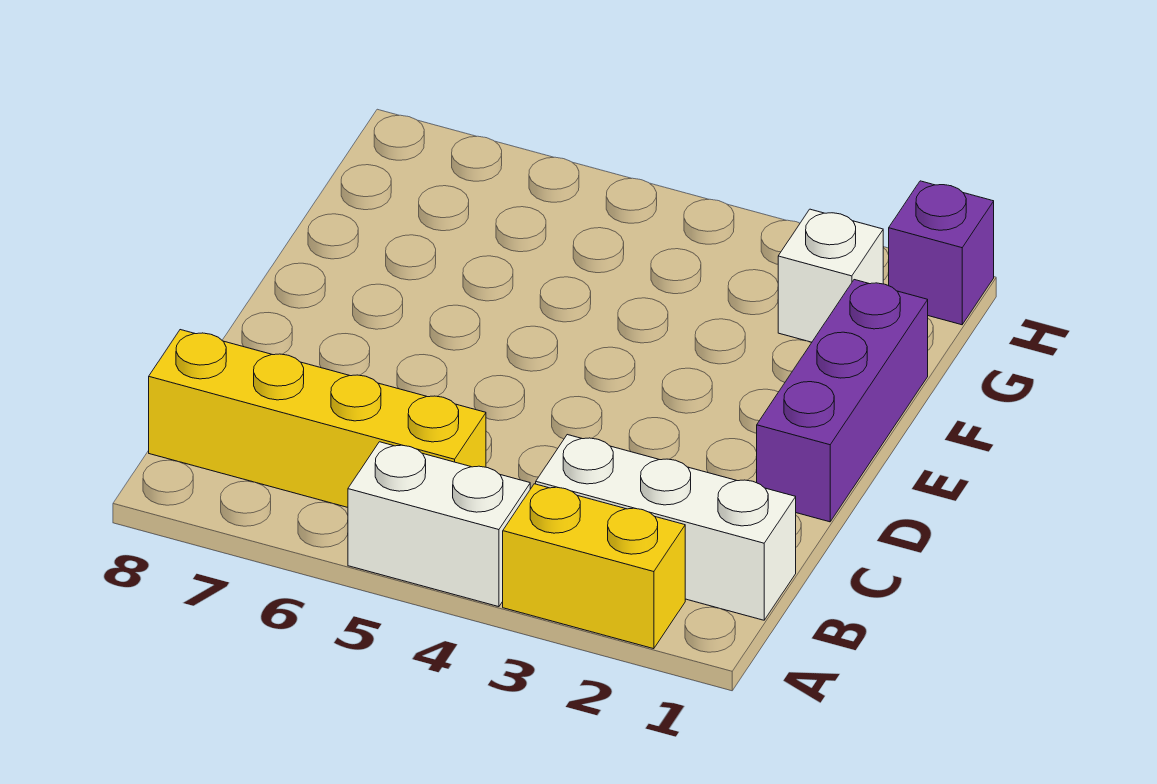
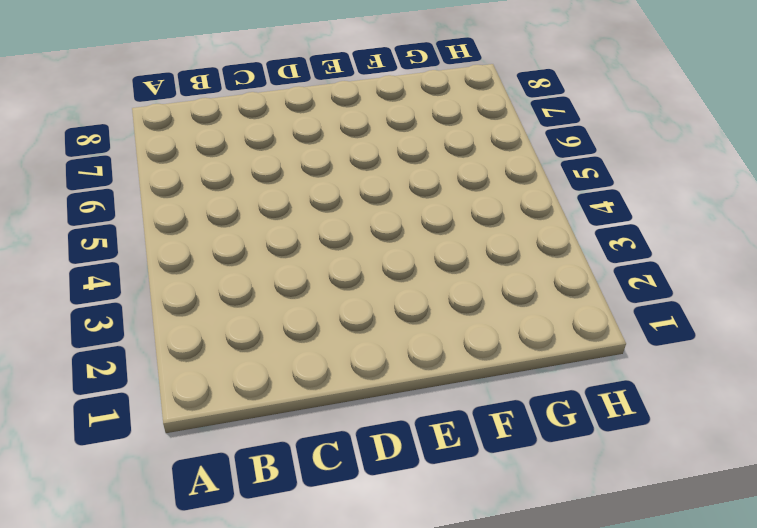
none -> yellow brick A2:A3 level 1
none -> white brick A4:A5 level 1

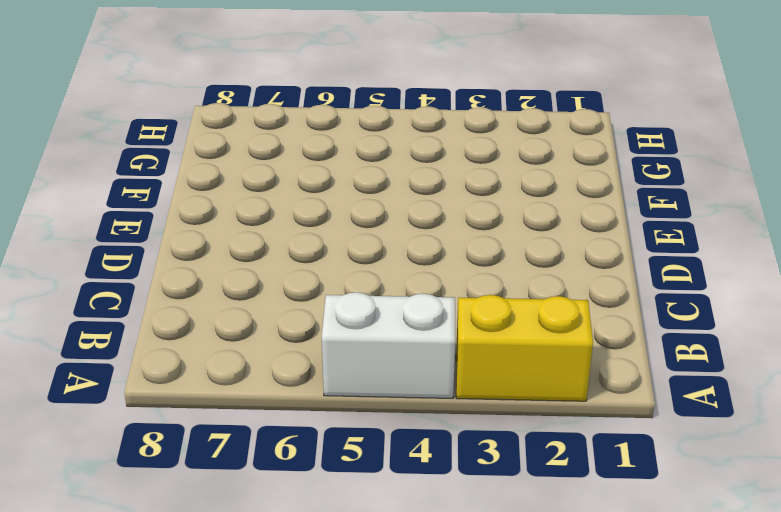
none -> white brick B1:B3 level 1
none -> yellow brick B5:B8 level 1

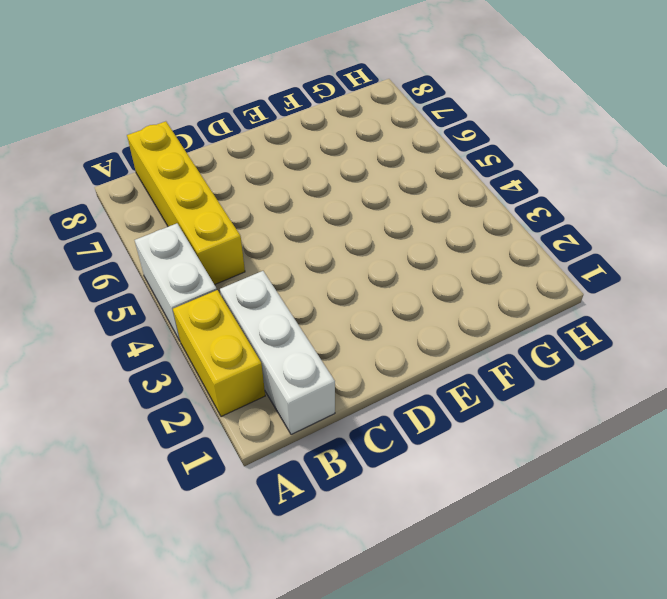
none -> purple brick D1:F1 level 1
none -> white brick G2 level 1

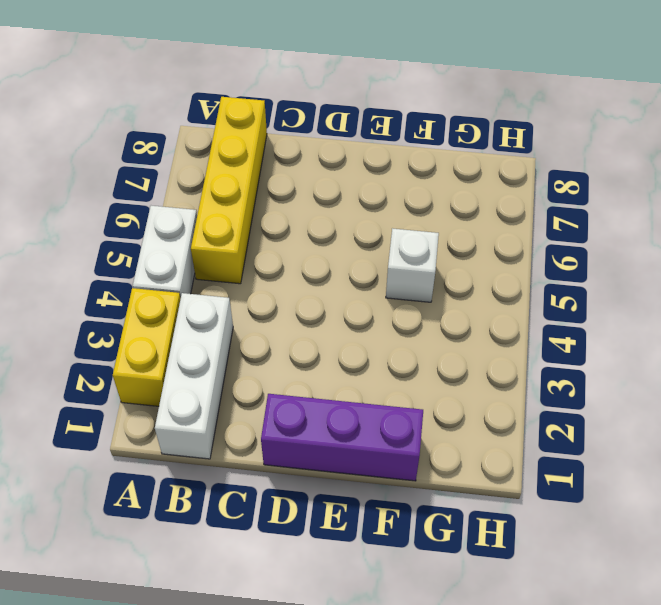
white brick F5 level 1 -> white brick G2 level 1
none -> purple brick H1 level 1

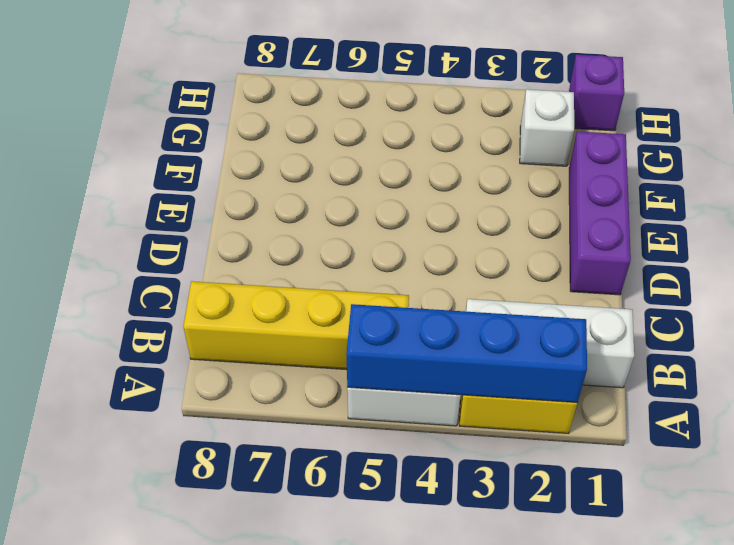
blue brick A2:A5 level 2 -> none

